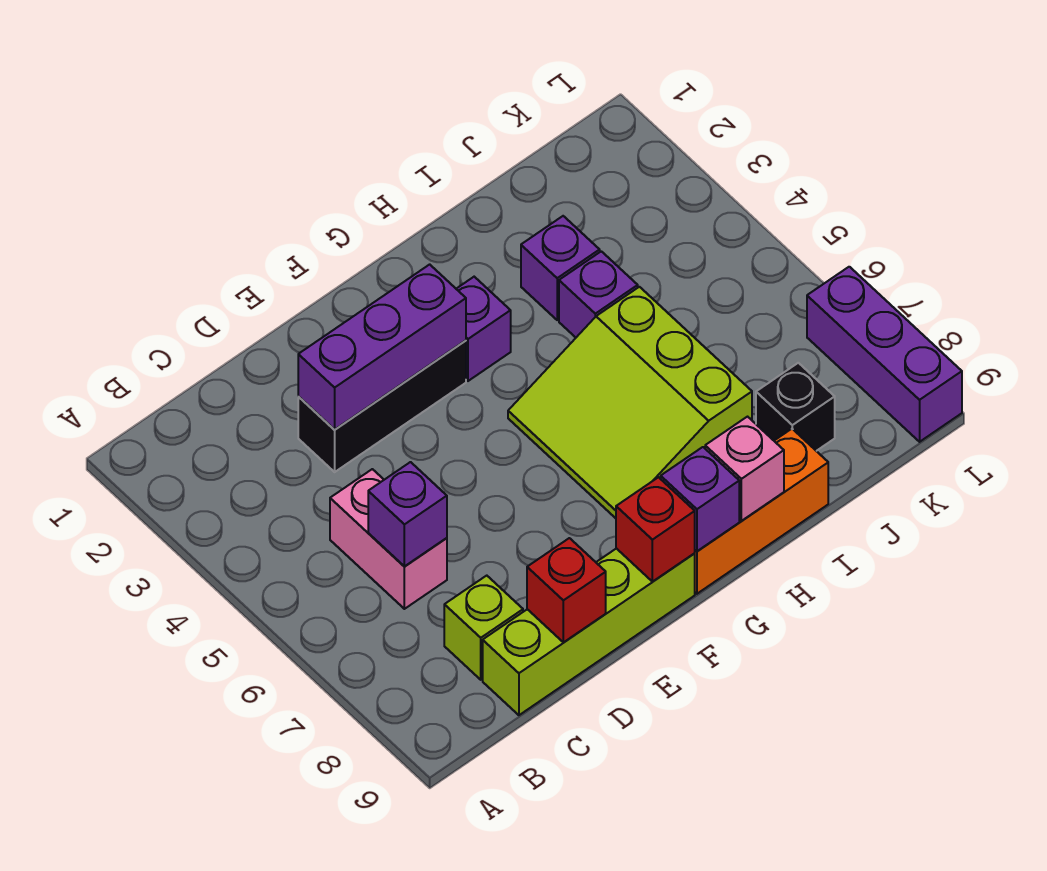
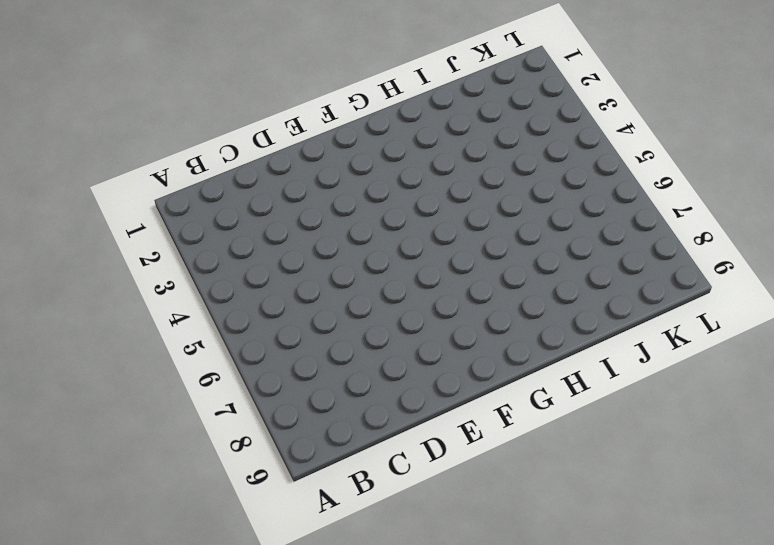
none -> pink brick C5:C6 level 1
none -> lime brick C8 level 1
none -> lime brick C9:F9 level 1

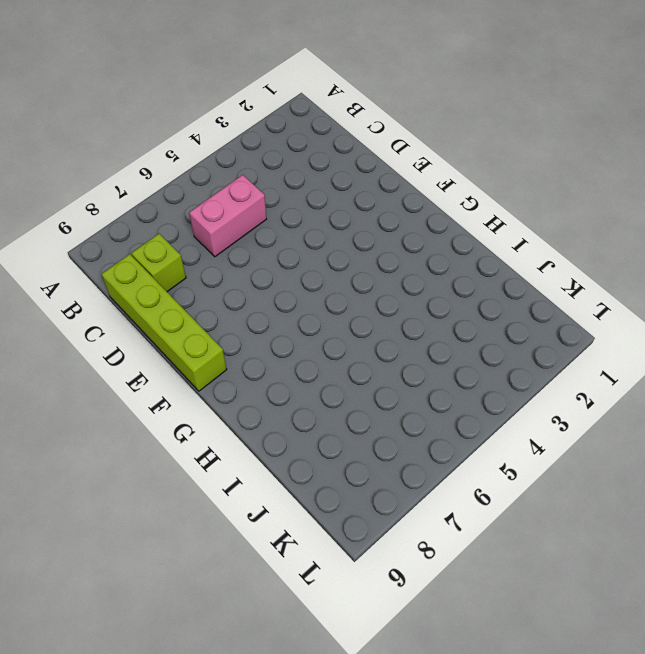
none -> black brick D3:F3 level 1
none -> purple brick G3 level 1
none -> lime slope G5:I7 level 1 top I

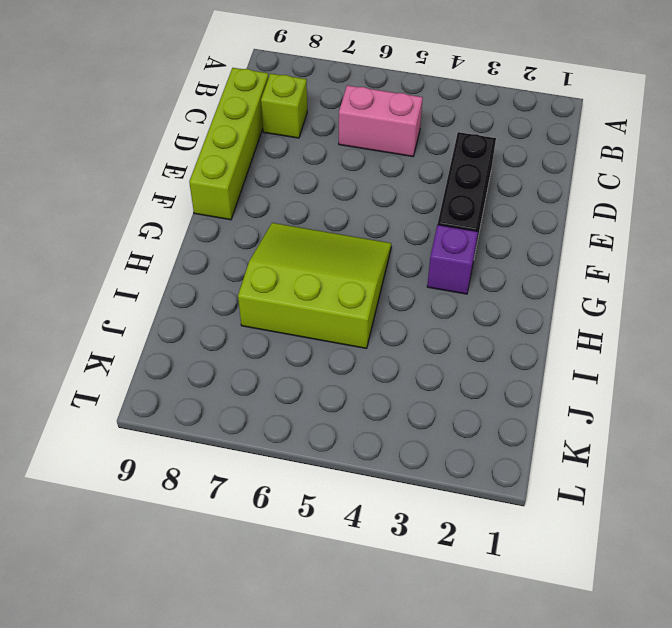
none -> orange brick G9:I9 level 1
none -> purple brick I3 level 1
none -> purple brick I4 level 1

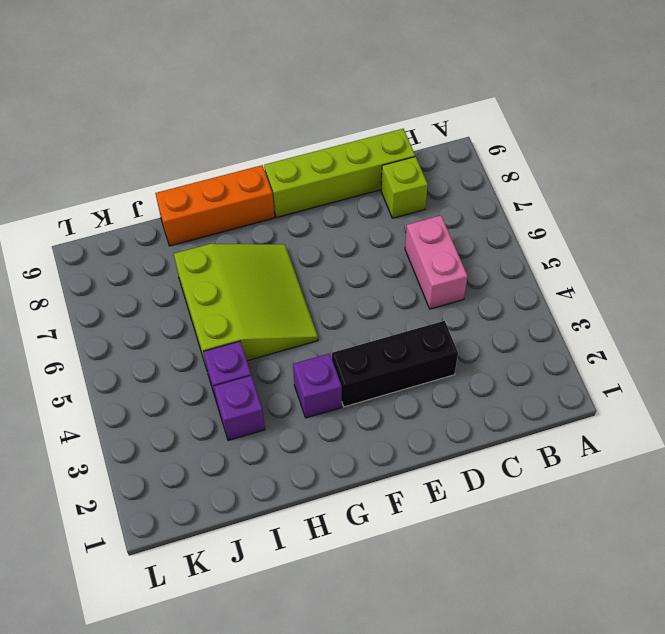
none -> black brick J8 level 1
none -> purple brick L7:L9 level 1
none -> purple brick C6 level 2

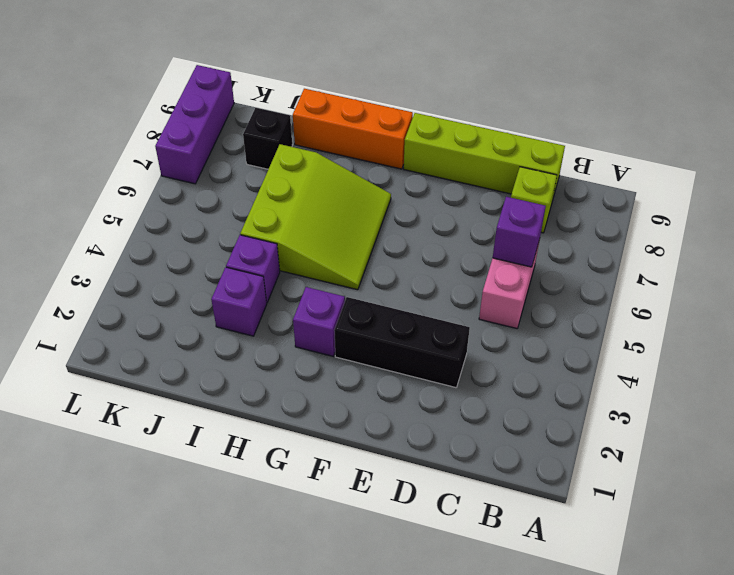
none -> purple brick D3:F3 level 2
none -> red brick D9 level 2
none -> red brick F9 level 2

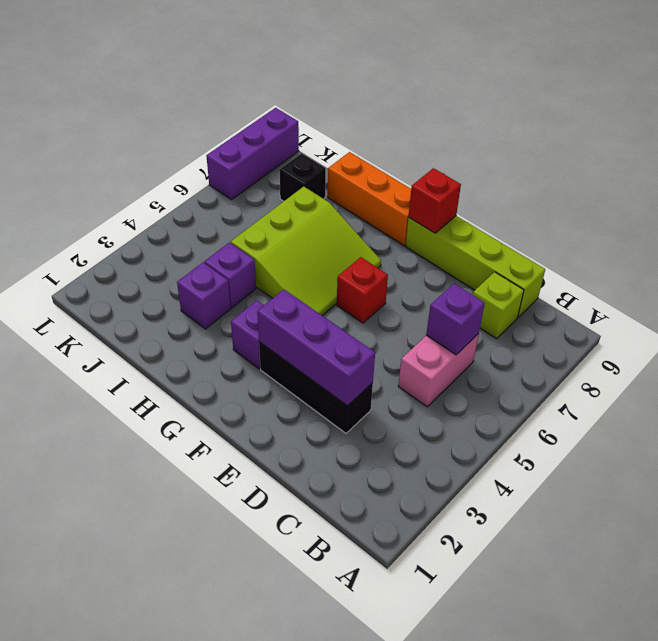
red brick F6 level 1 -> red brick D9 level 2
none -> purple brick G9 level 2
none -> pink brick H9 level 2

